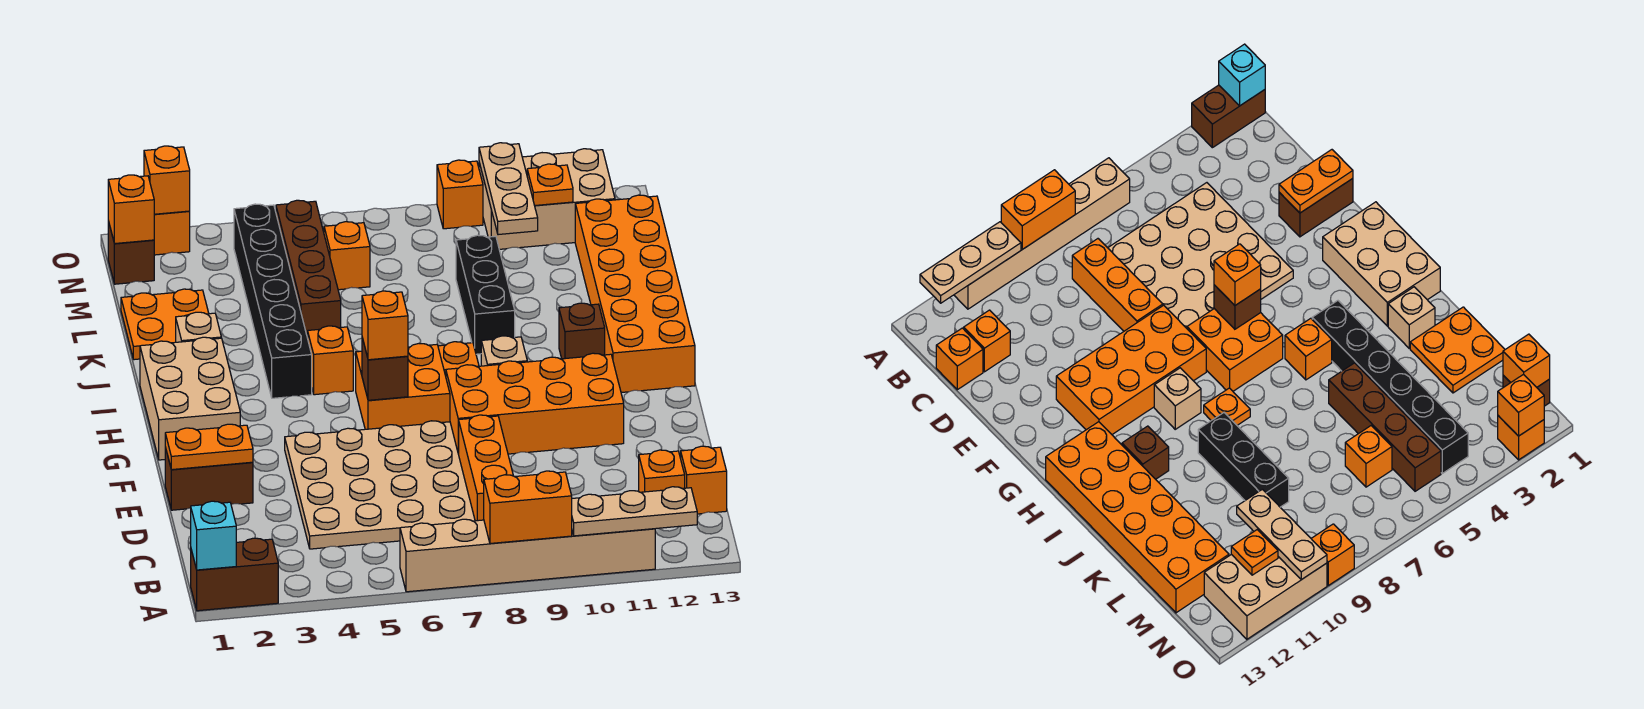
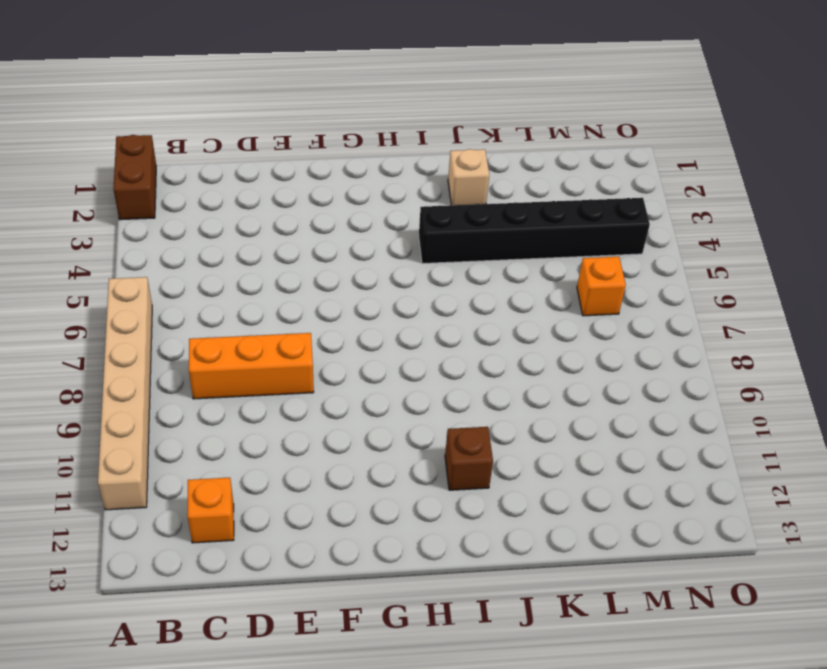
none -> tan plate C4:F7 level 1
none -> orange brick C13 level 1
none -> brown brick E1:E2 level 1
none -> orange brick F8:G11 level 1

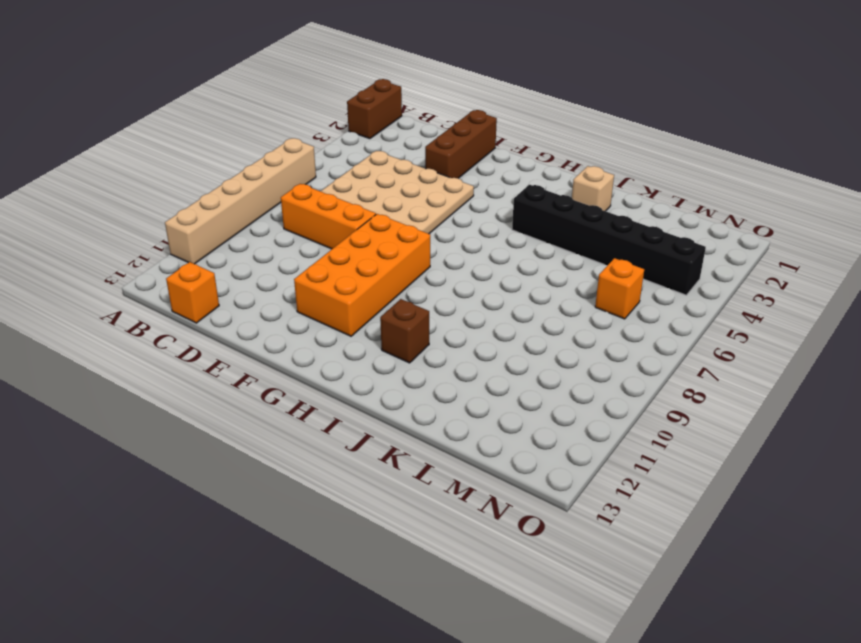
brown brick E1:E3 level 1 -> brown brick E1:E2 level 1
none -> orange brick C12 level 1
none -> tan brick G1:I2 level 1
none -> orange brick G6:H7 level 1
none -> tan brick H9 level 1

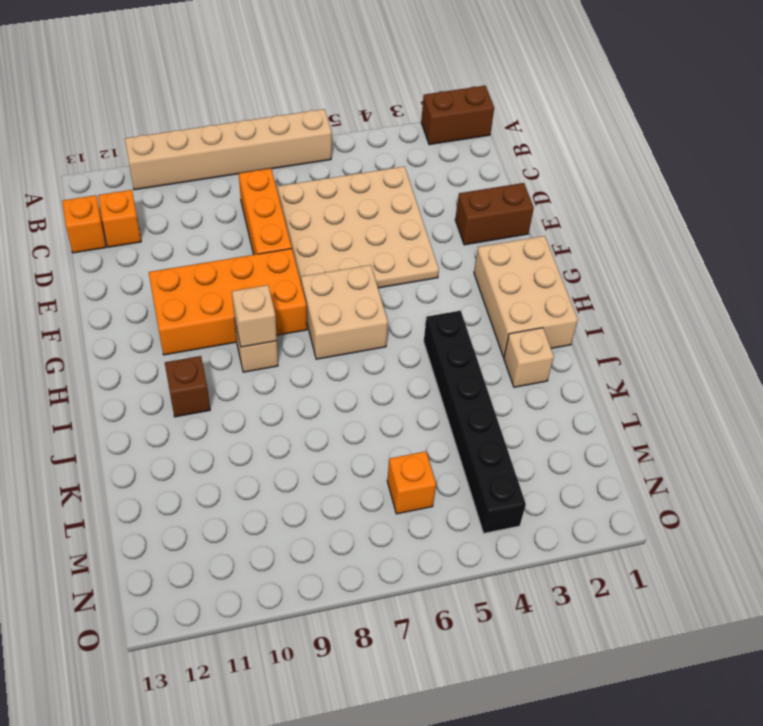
tan brick G6:H7 level 1 -> orange brick G6:H7 level 1
tan brick H9 level 2 -> none
none -> orange brick H12:M13 level 1
none -> orange brick I5 level 1
none -> orange plate I8 level 1
none -> black brick J9:L9 level 1

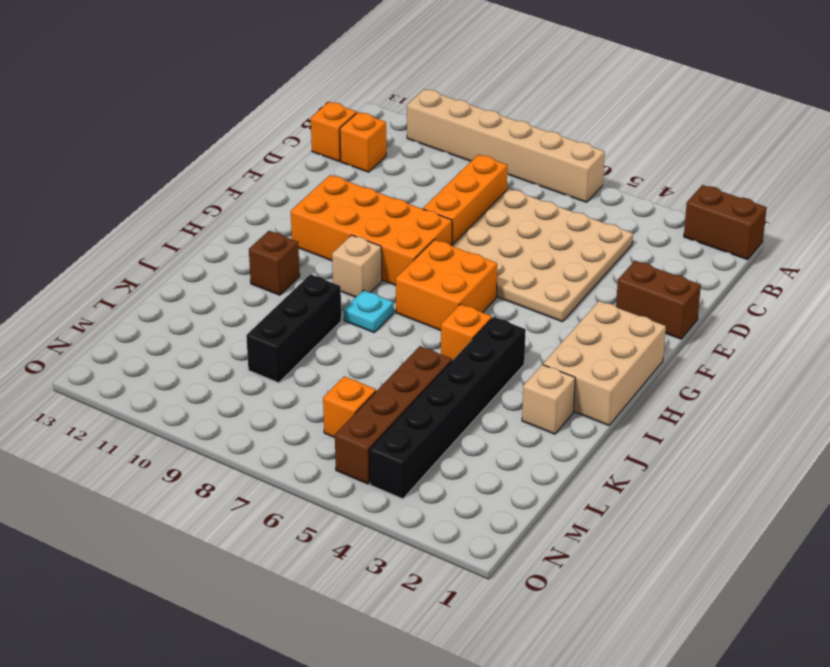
cyan plate I8 level 1 -> orange plate I8 level 1
none -> orange brick H12:M13 level 1
none -> orange plate K1:L2 level 1
none -> brown brick N1 level 1
none -> tan brick N10:O12 level 1

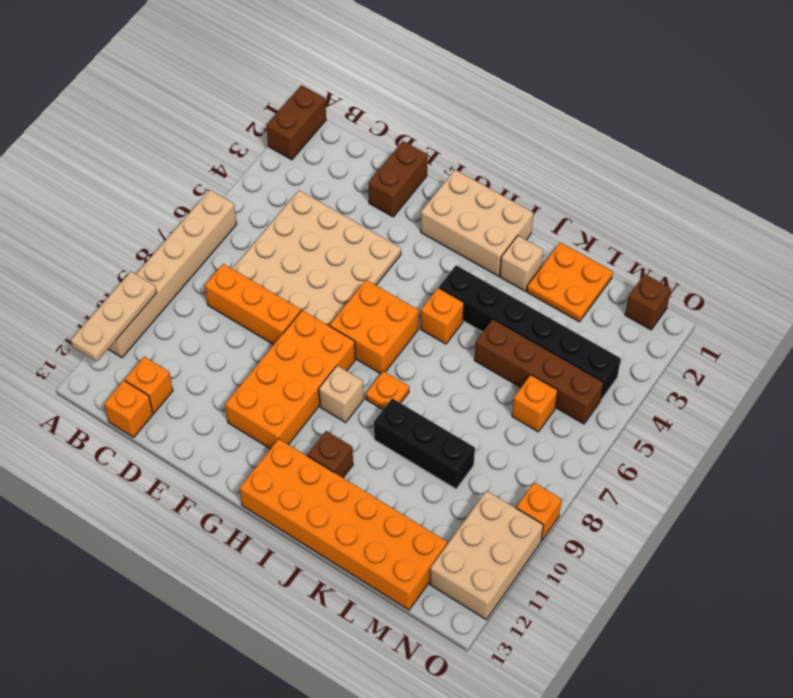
none -> orange brick O2 level 1
none -> cyan brick A1 level 2
none -> orange brick A8:A9 level 2
none -> orange plate E1:E2 level 2

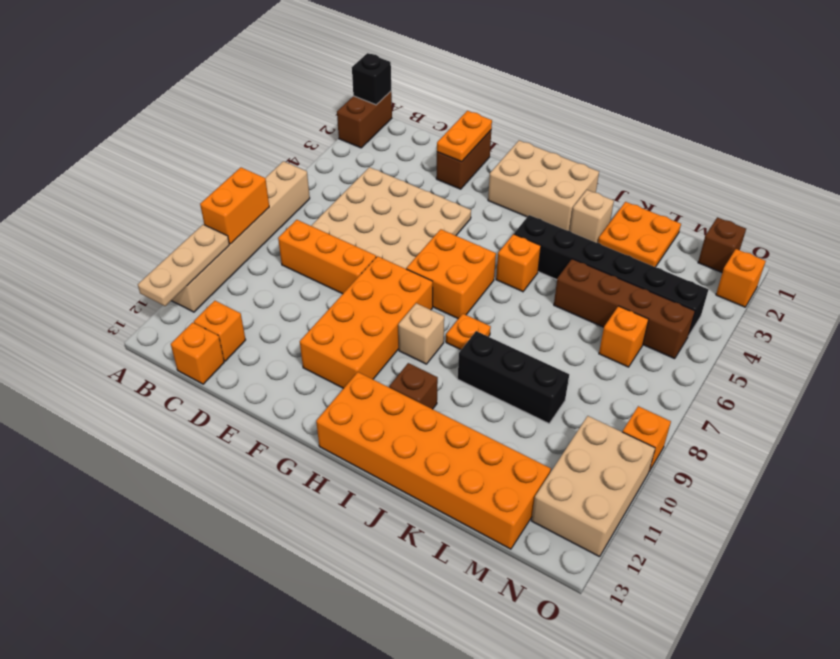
black brick A1 level 2 -> cyan brick A1 level 2
none -> brown brick G6 level 2
none -> tan plate M10:O10 level 2
none -> orange brick N1 level 2
none -> orange plate N11 level 2

